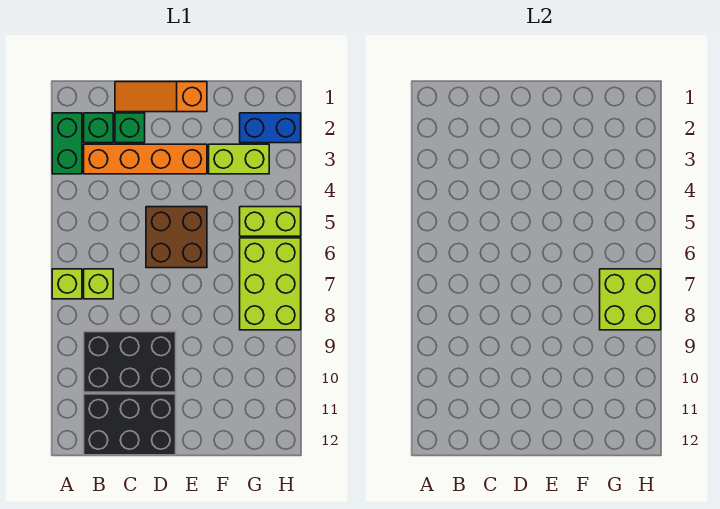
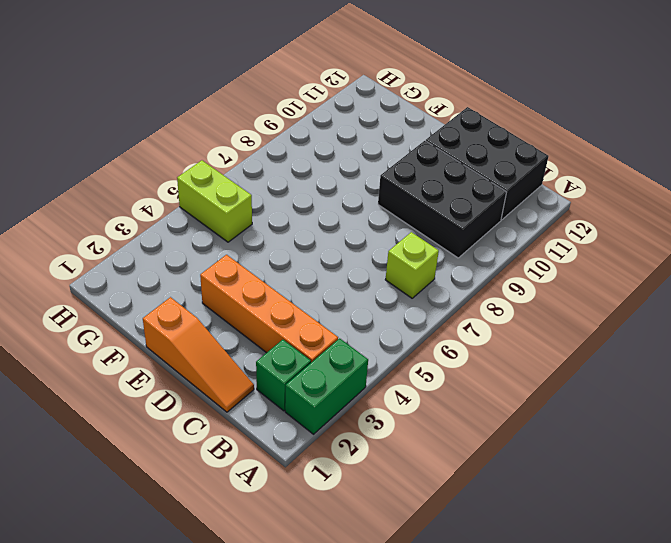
none -> lime brick A7 level 1
none -> green brick C2 level 1
none -> brown brick D5:E6 level 1

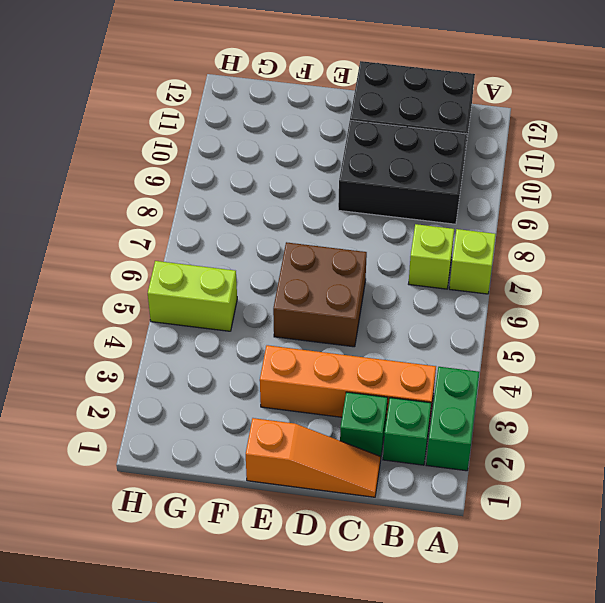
none -> lime brick F3:G3 level 1
none -> blue brick G2:H2 level 1
none -> lime brick G6:H8 level 1

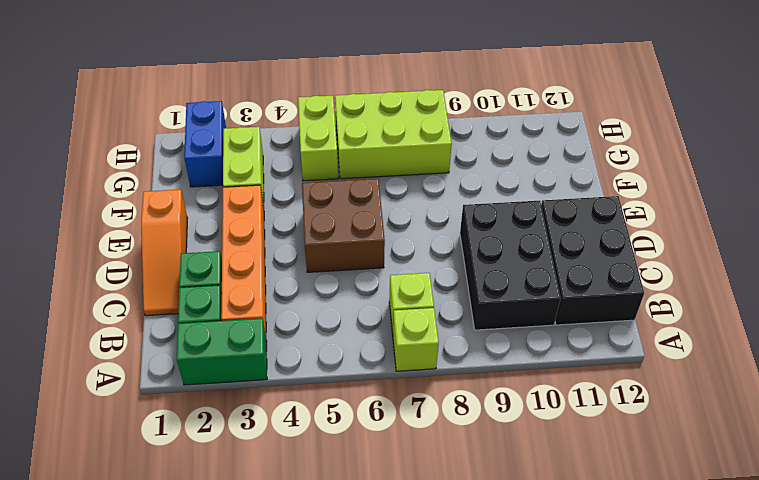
none -> lime brick G7:H8 level 2

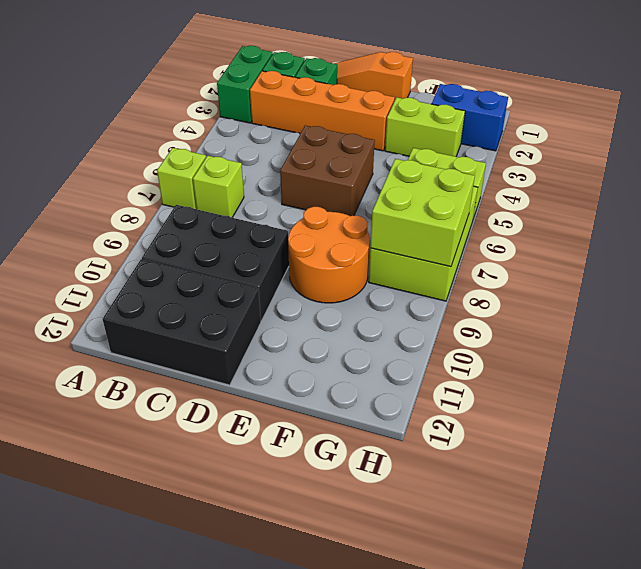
orange round brick E8:F9 level 1 -> none

